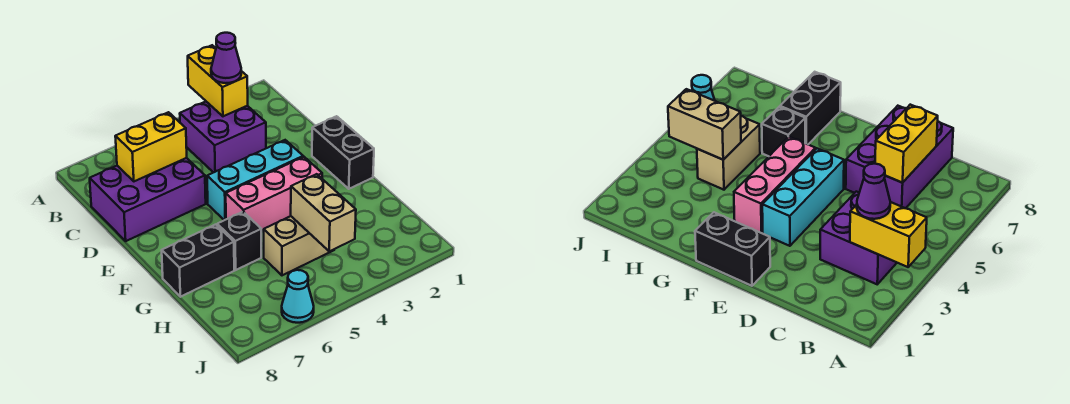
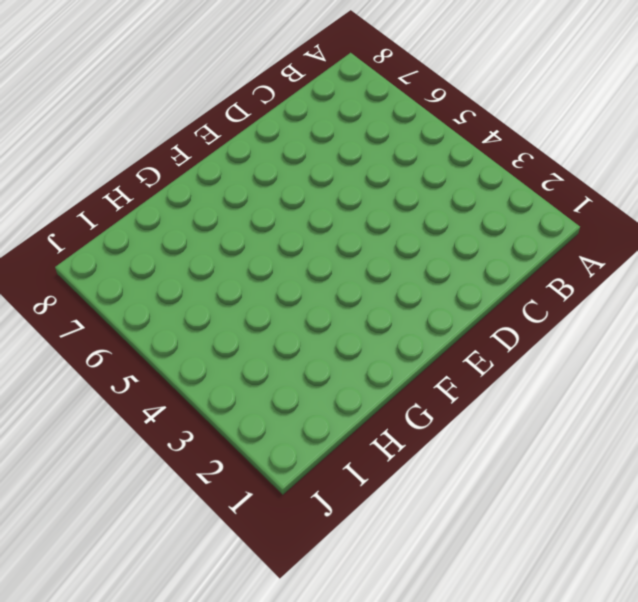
none -> purple brick B3:C4 level 1
none -> purple brick C6:D8 level 1
none -> black brick E1:F1 level 1

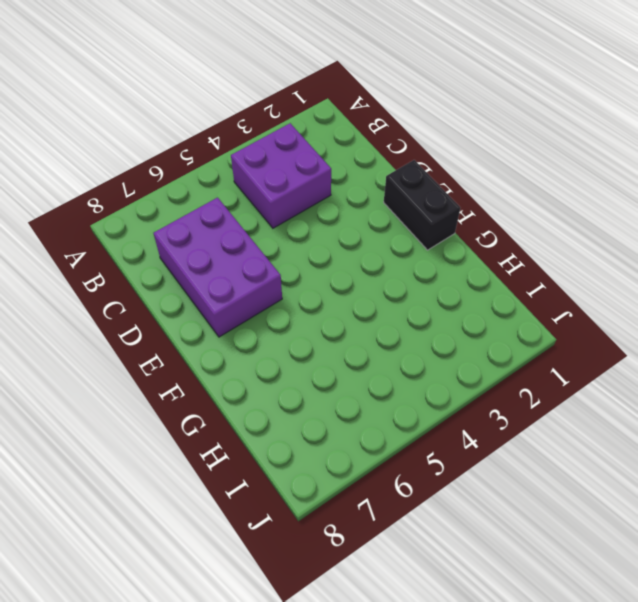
purple brick C6:E7 level 1 -> purple brick C6:D8 level 1
none -> cyan brick E3:E5 level 1
none -> pink brick F3:F5 level 1
none -> black brick G6 level 1

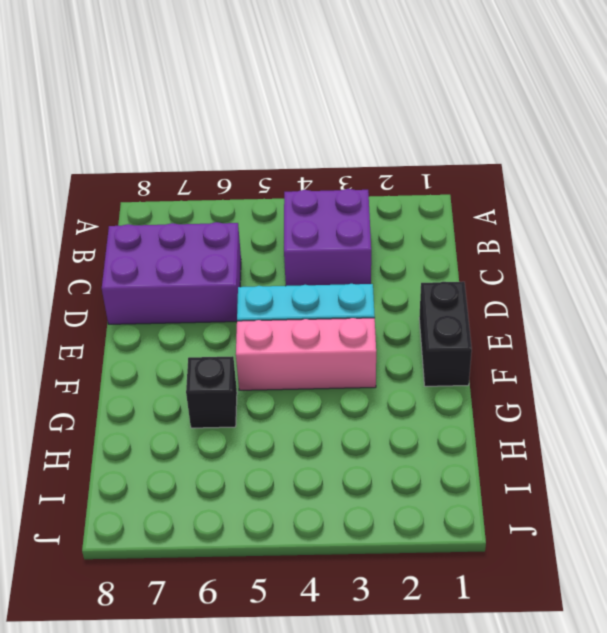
none -> black brick G7:G8 level 1
none -> tan brick H4:H5 level 1
none -> cyan cone J6 level 1

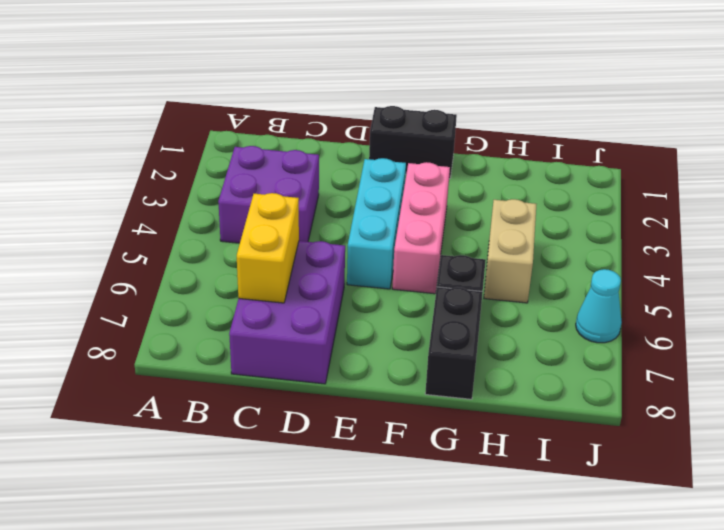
none -> yellow brick A3:B3 level 2
none -> tan brick H4:I4 level 2
none -> purple cone B3 level 3

